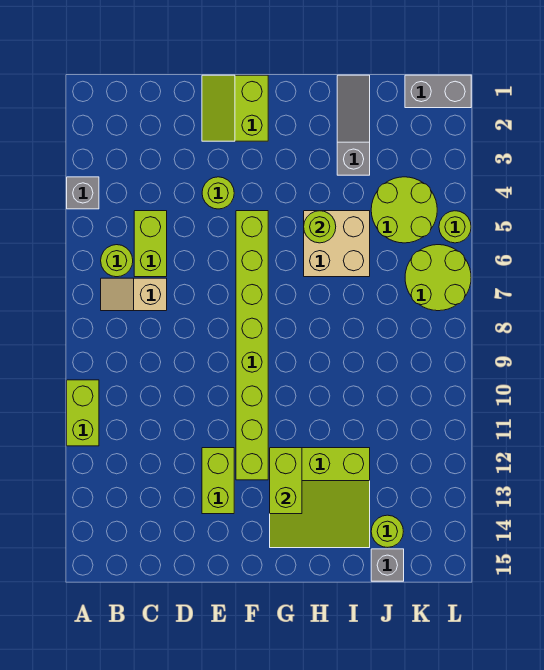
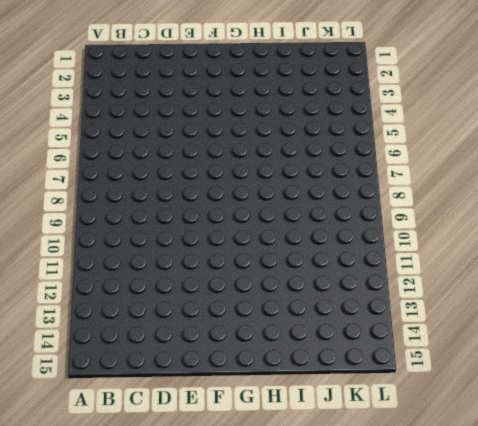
none -> grey brick A4 level 1
none -> lime brick A10:A11 level 1
none -> lime round brick B6 level 1

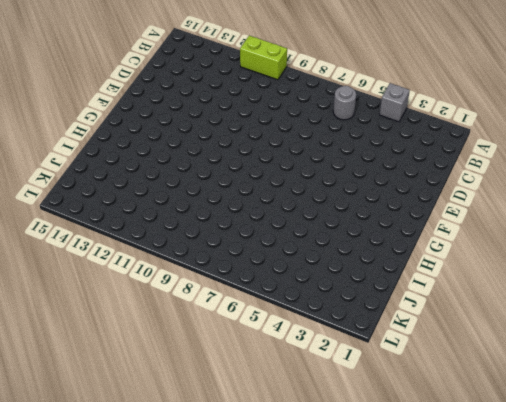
grey round brick B6 level 1 -> lime round brick B6 level 1
none -> tan slope B7:C7 level 1 top C
none -> lime brick C5:C6 level 1
none -> lime slope E1:F2 level 1 top F

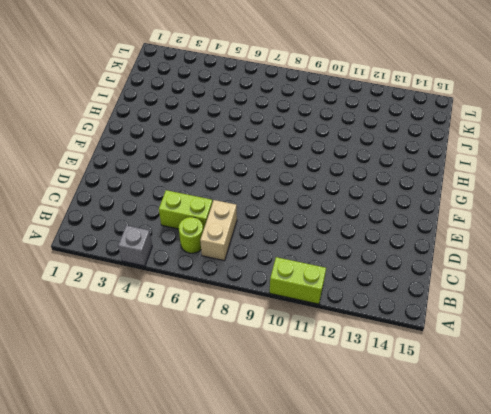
tan brick B7:C7 level 1 -> tan slope B7:C7 level 1 top C
none -> lime slope E1:F2 level 1 top F
none -> lime round brick E4 level 1
none -> lime brick E12:E13 level 1

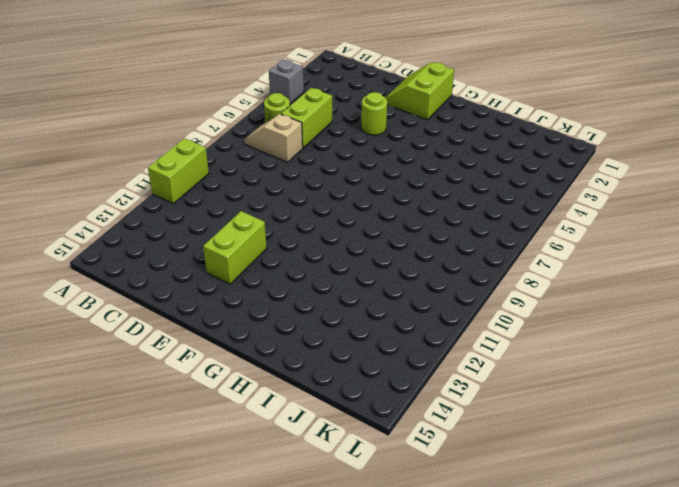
none -> lime brick F5:F12 level 1
none -> lime slope G12:I14 level 1 top 12
none -> tan brick H5:I6 level 1

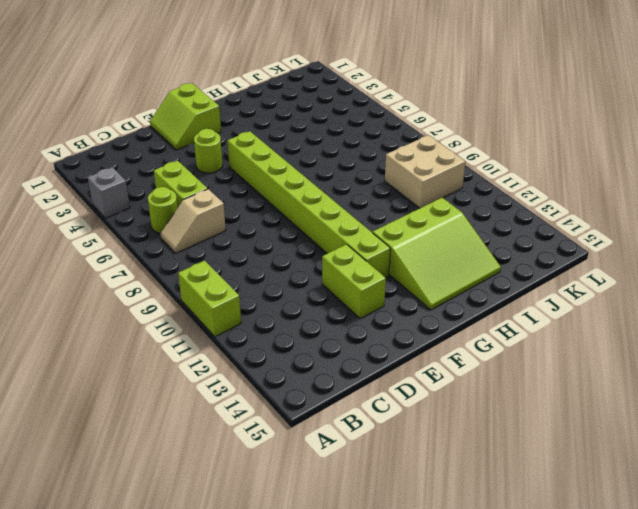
tan brick J9:K10 level 1 -> tan brick H5:I6 level 1
none -> grey slope I1:I3 level 1 top 3
none -> lime round brick J4:K5 level 1
none -> lime round brick J14 level 1

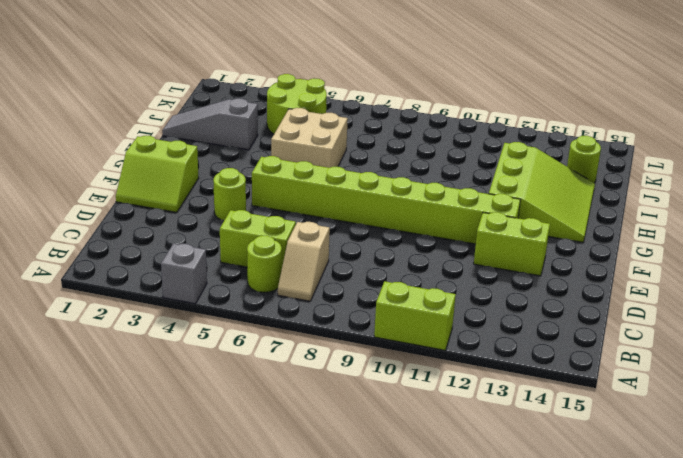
none -> grey brick J15 level 1
none -> grey brick K1:L1 level 1
none -> lime round brick K6:L7 level 1

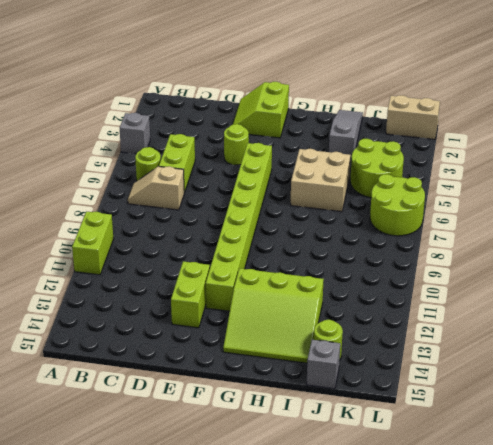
tan brick K1:L1 level 1 -> grey brick K1:L1 level 1
none -> lime round brick L5 level 1
none -> lime brick G12:G13 level 2
none -> lime round brick H5 level 2

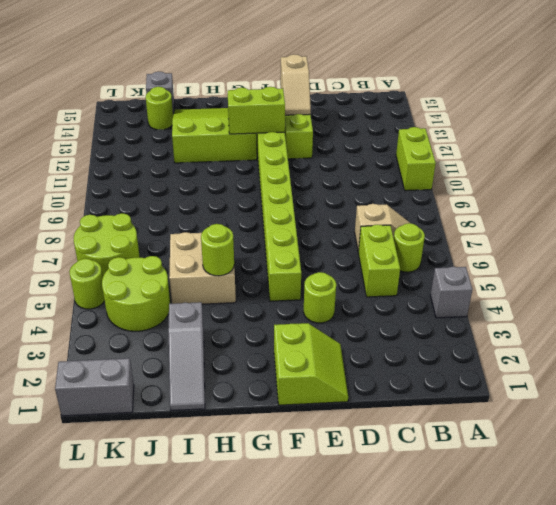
tan slope E13:E14 level 2 top 14 -> none
lime brick F12:G12 level 2 -> lime brick G12:G13 level 2

